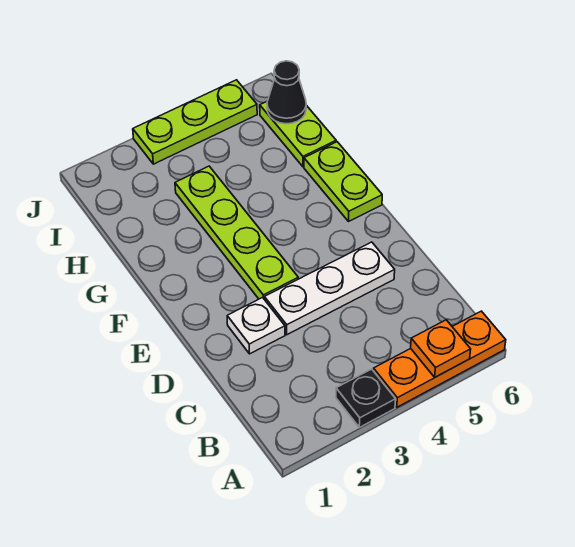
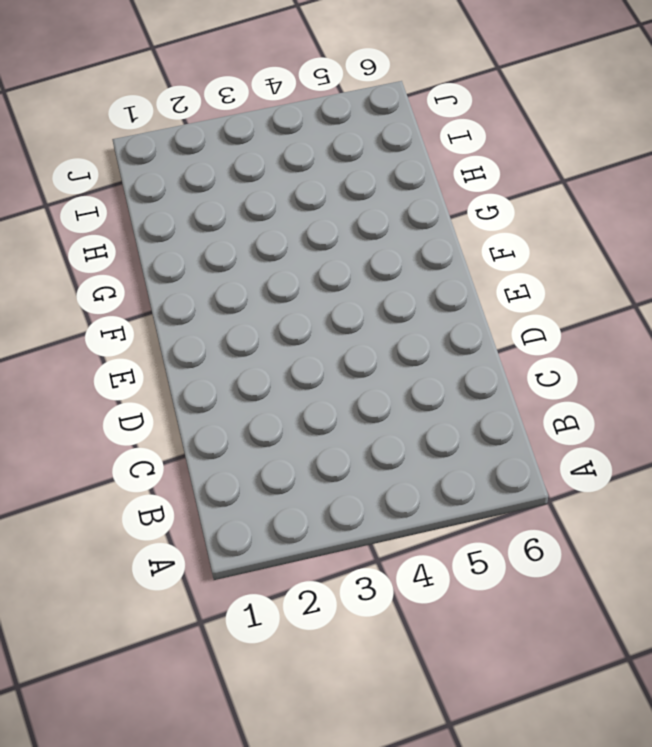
none -> black plate A3 level 1
none -> orange plate A4:A6 level 1

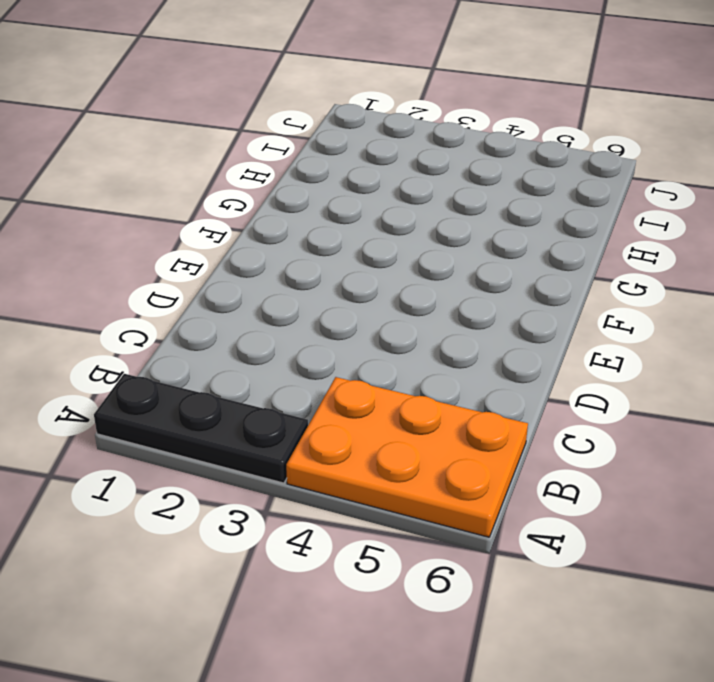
black plate A1:A3 level 1 -> black plate A3 level 1
orange plate A4:B6 level 1 -> orange plate A4:A6 level 1
none -> white plate D2 level 1
none -> white plate D3:D5 level 1

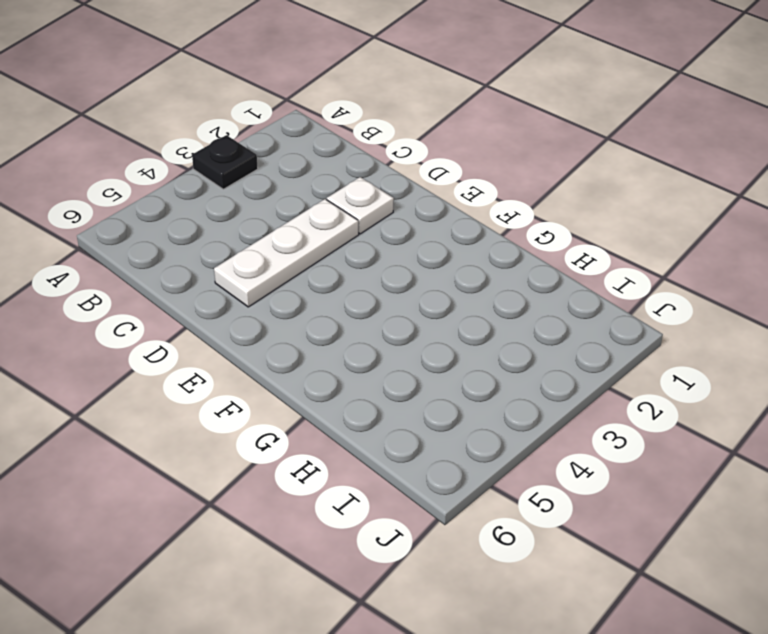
none -> orange plate A4:A6 level 1
none -> lime plate E3:H3 level 1

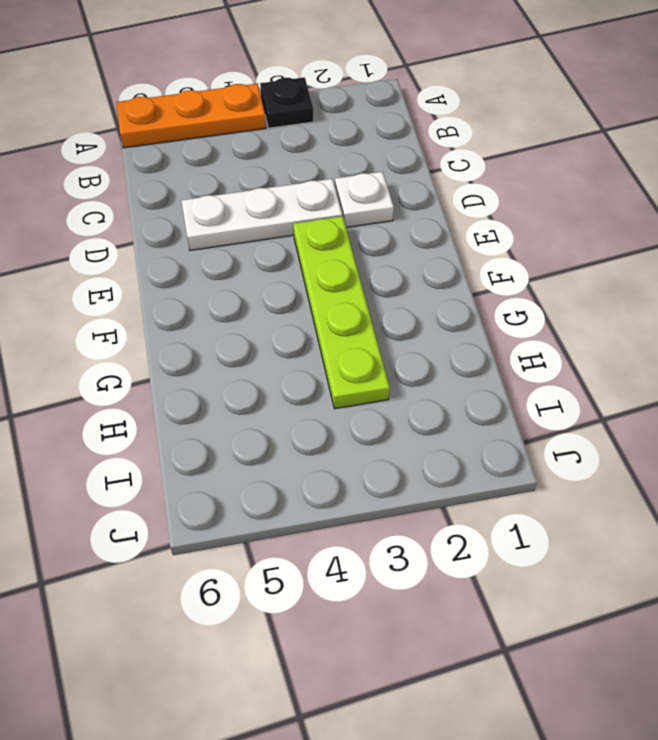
none -> lime plate F6:G6 level 1
none -> lime plate H6:I6 level 1

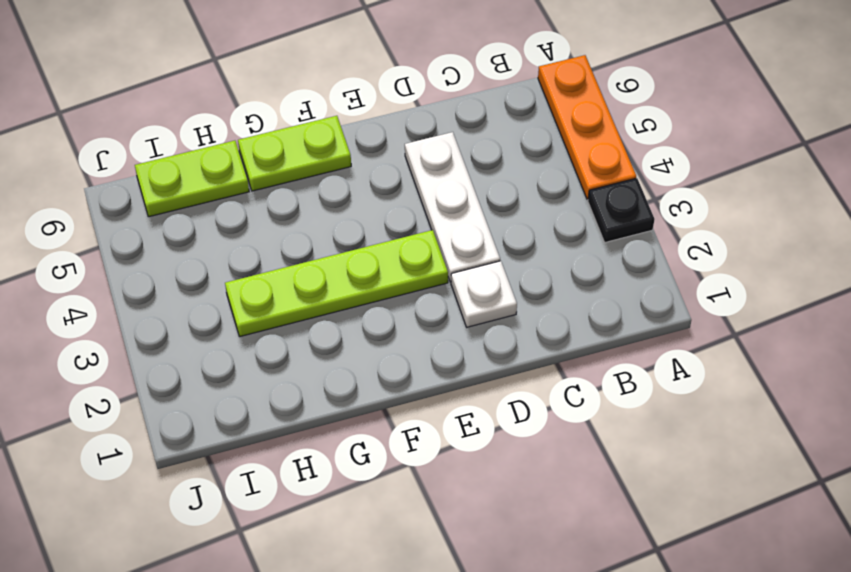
none -> lime plate J3:J5 level 1
none -> orange plate A5 level 2

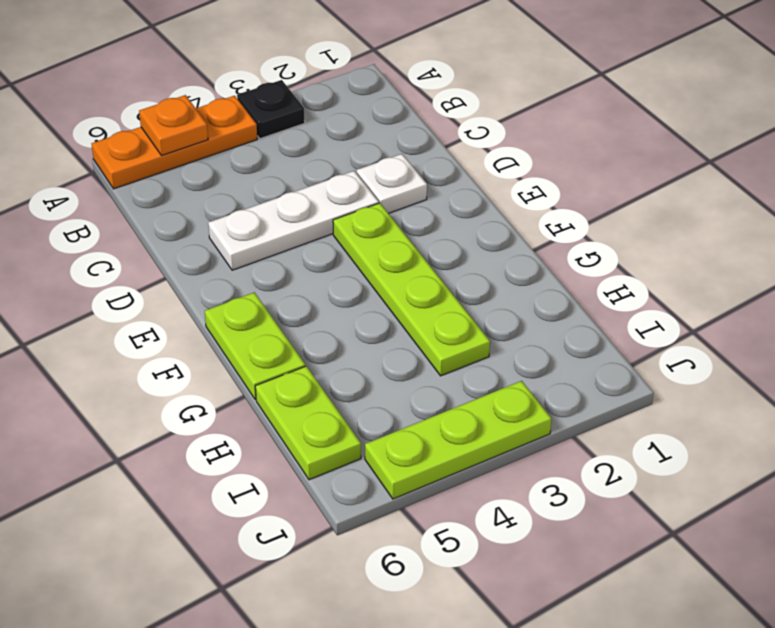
none -> black cone I6 level 2

